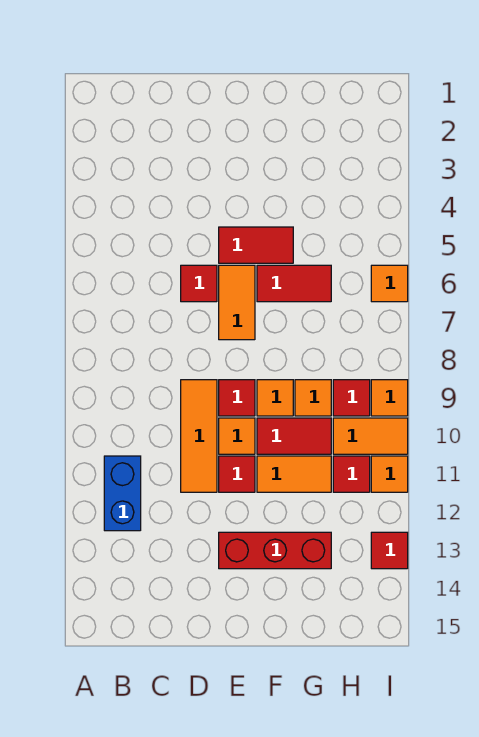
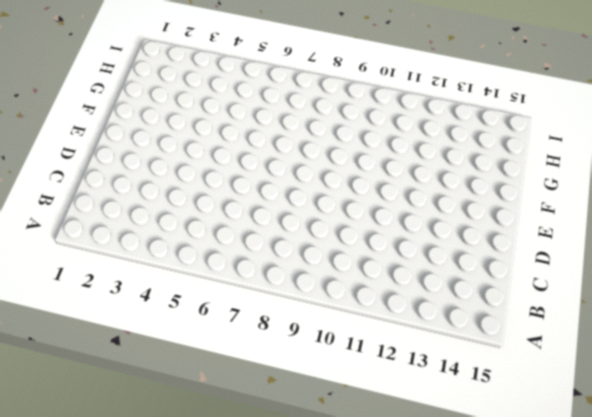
none -> blue brick B11:B12 level 1
none -> red tile D6 level 1
none -> orange tile D9:D11 level 1

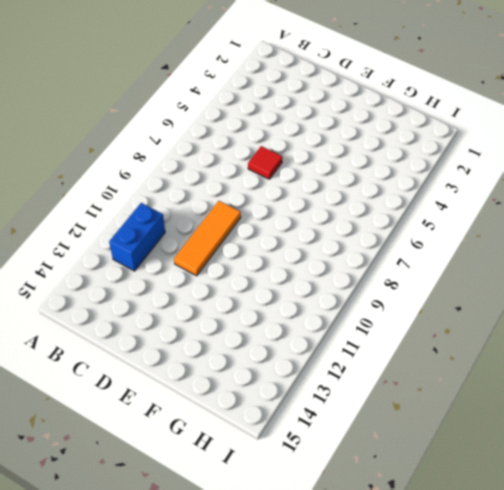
none -> red tile E5:F5 level 1
none -> orange tile E6:E7 level 1
none -> red tile E9 level 1

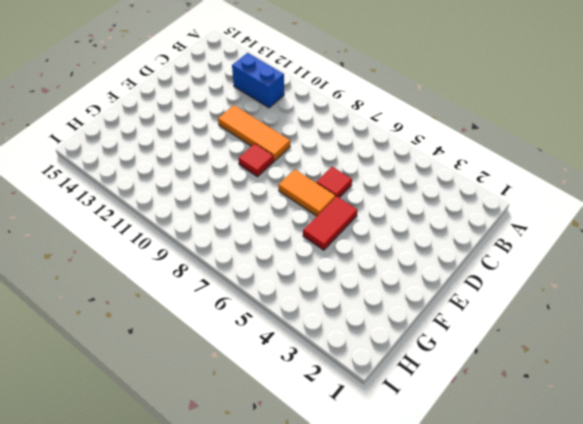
none -> orange tile E10 level 1
none -> red tile E11 level 1
none -> red brick E13:G13 level 1

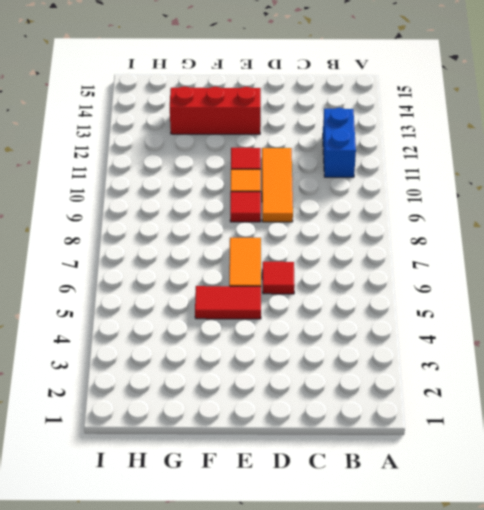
none -> red tile F6:G6 level 1
none -> orange tile F9 level 1
none -> red tile F10:G10 level 1

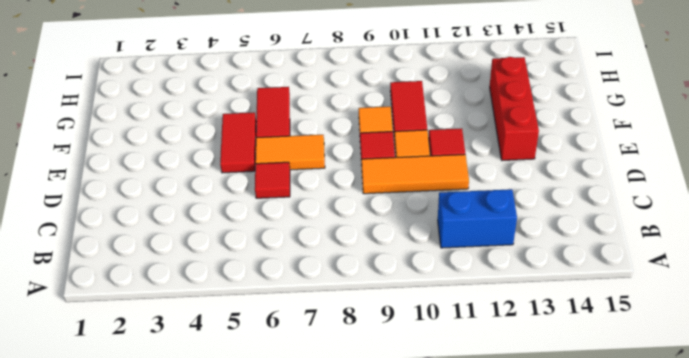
none -> orange tile F11:G11 level 1
none -> orange tile G9 level 1
none -> red tile H9 level 1

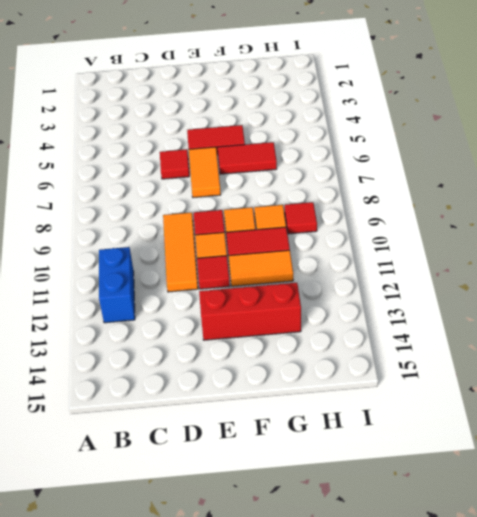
none -> orange tile H10:I10 level 1
none -> red tile H11 level 1
none -> orange tile I6 level 1

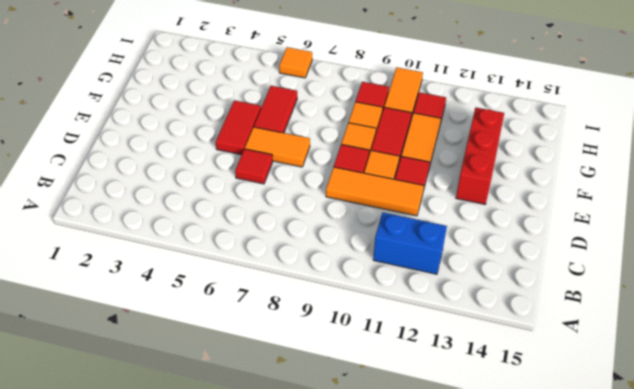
none -> orange tile I9 level 1
none -> orange tile I11 level 1
none -> red tile I13 level 1

